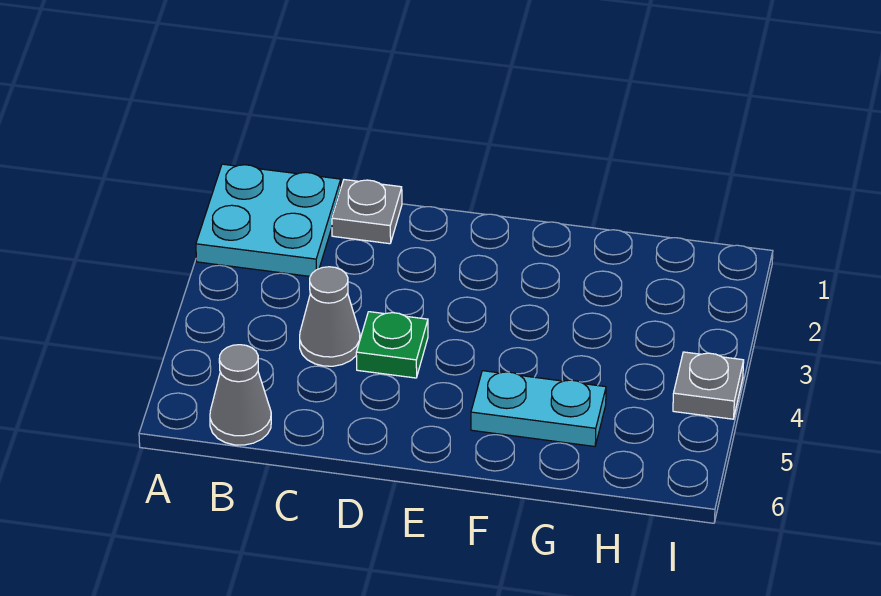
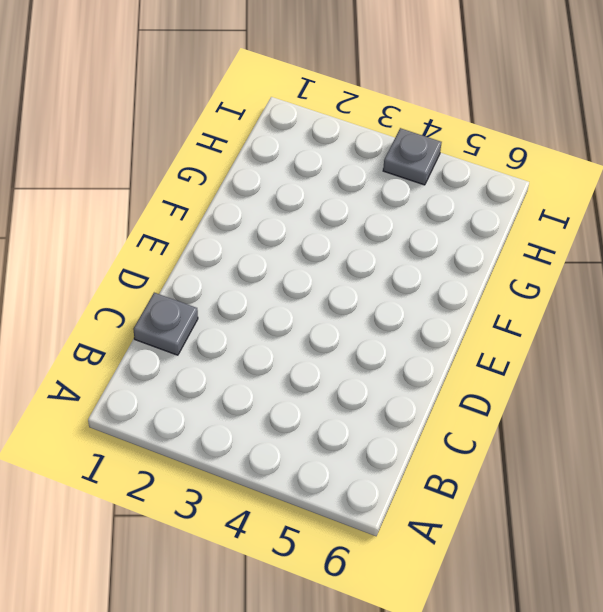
none -> cyan plate A1:B2 level 1
none -> grey cone B6 level 1

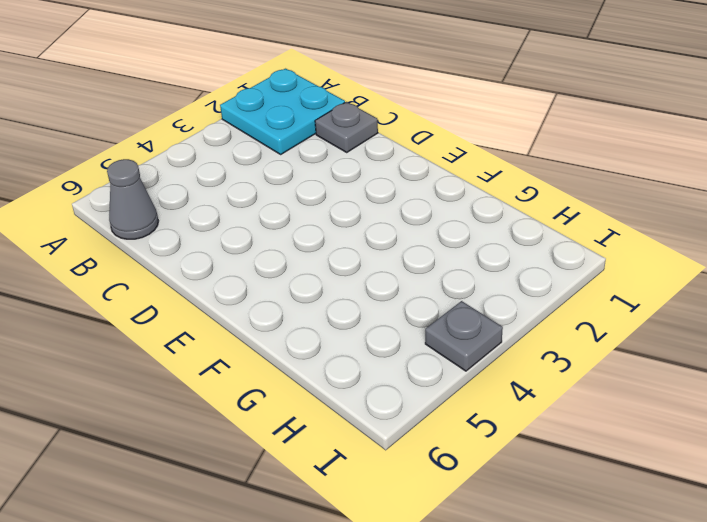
none -> grey cone C4 level 1
none -> green plate D4 level 1

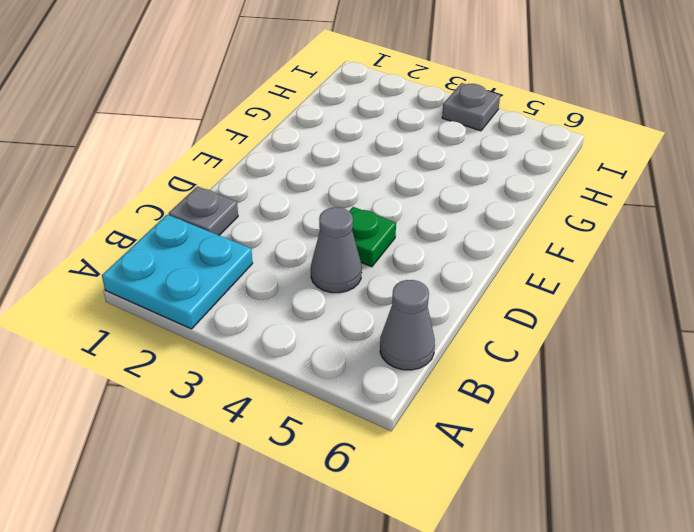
none -> cyan plate F5:G5 level 1

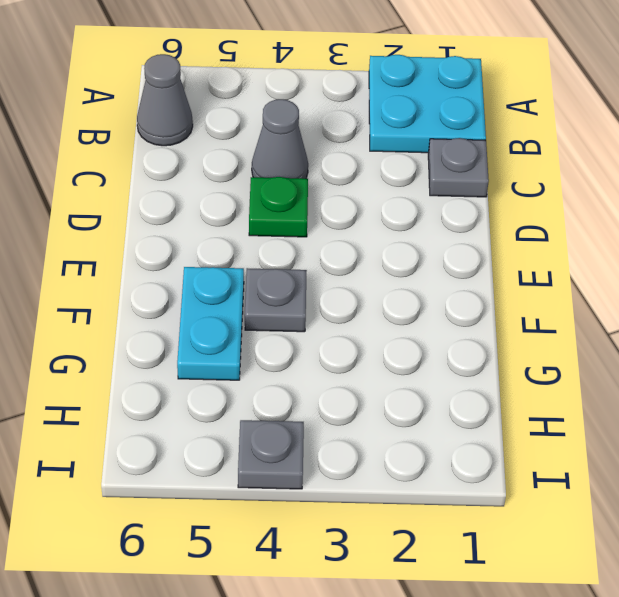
grey plate F4 level 1 -> none

